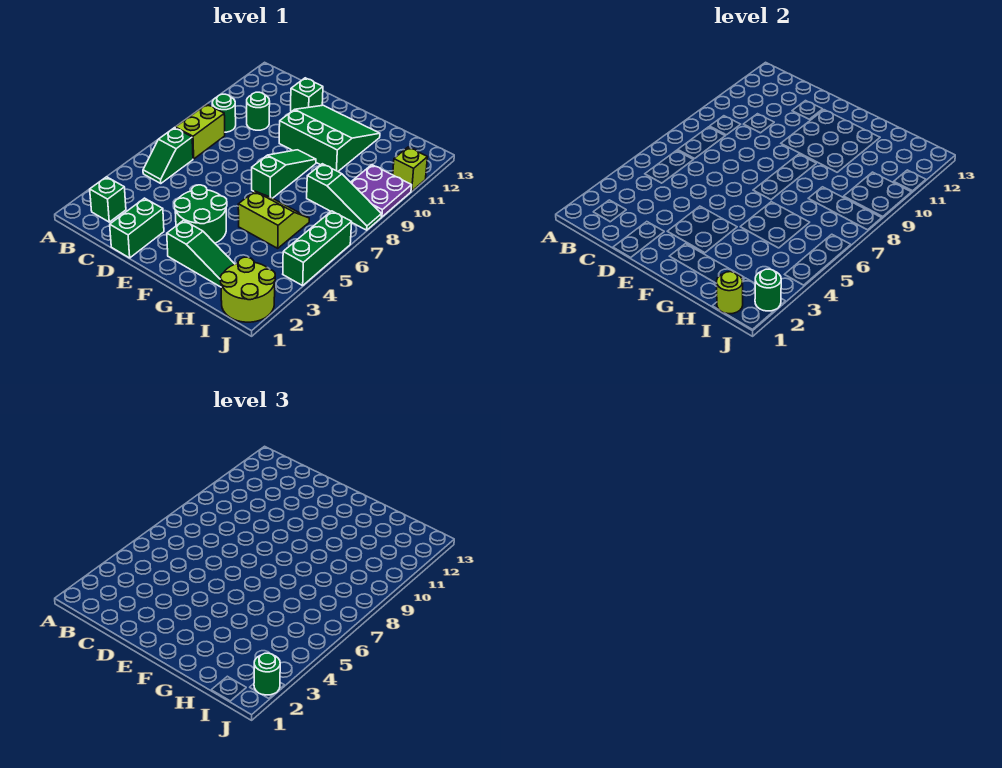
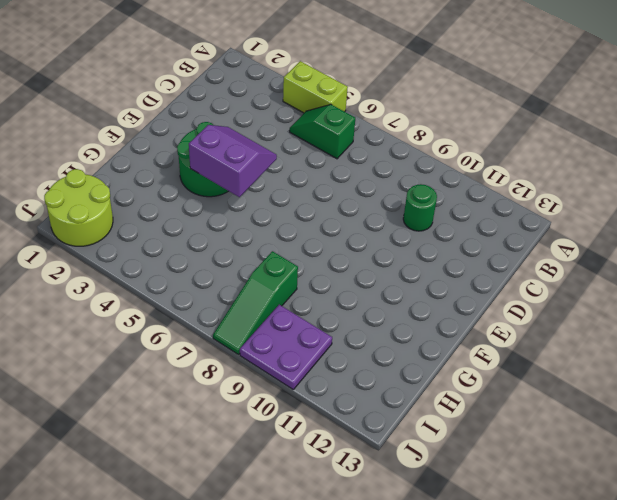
lime brick A4:A5 level 1 -> lime brick B7:B8 level 1
purple slope E4:F5 level 2 top F -> none
none -> green brick B2 level 1
none -> green round brick B9 level 1
none -> green brick D1:D2 level 1

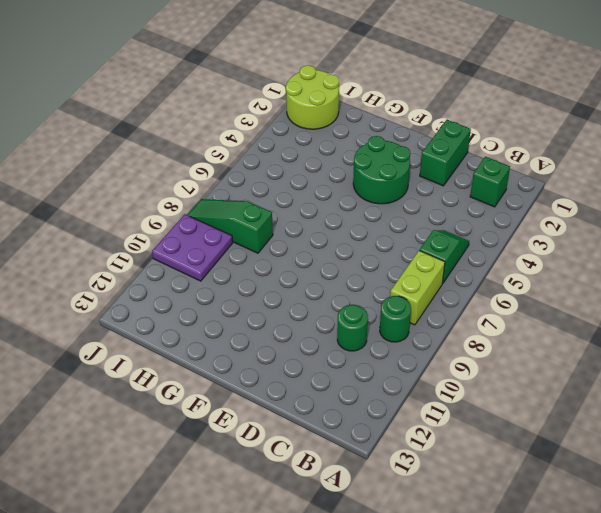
none -> green brick D12 level 1
none -> green slope E10:G12 level 1 top 10
none -> green slope F2:H2 level 1 top F

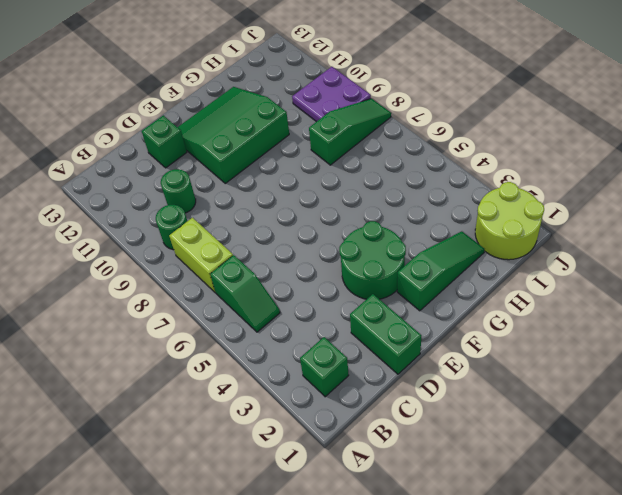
none -> green slope F7:F9 level 1 top 7
none -> lime slope G5:H6 level 1 top 5
none -> green brick J4:J6 level 1

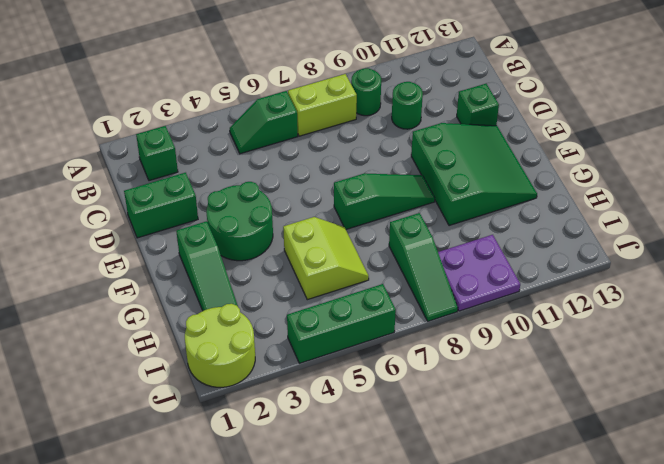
none -> lime brick J11 level 1
none -> lime round brick I1 level 2
none -> green round brick J2 level 2

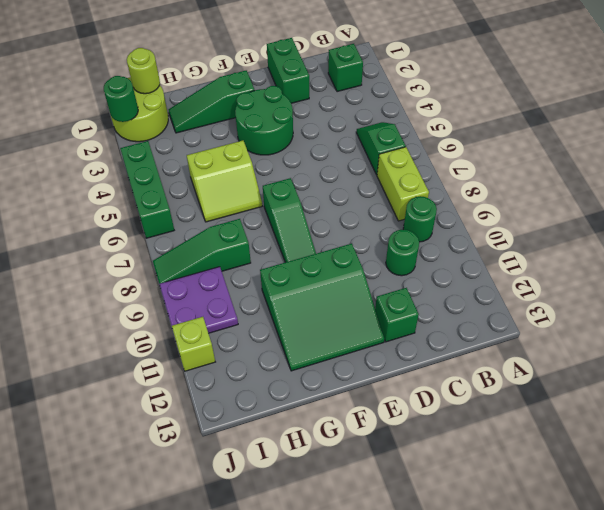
none -> green round brick J2 level 3

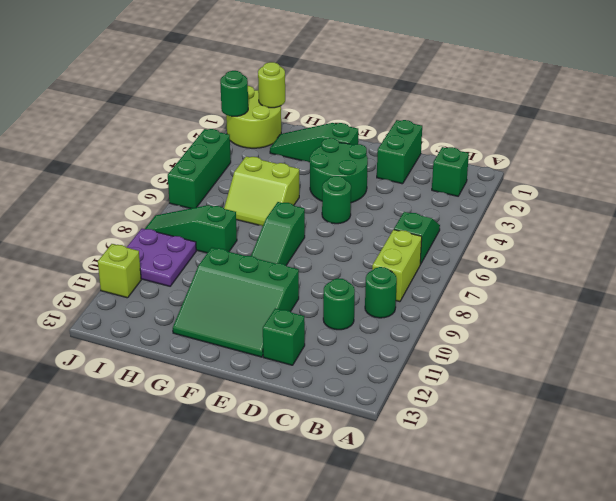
green round brick E5 level 1 -> green round brick J2 level 3

